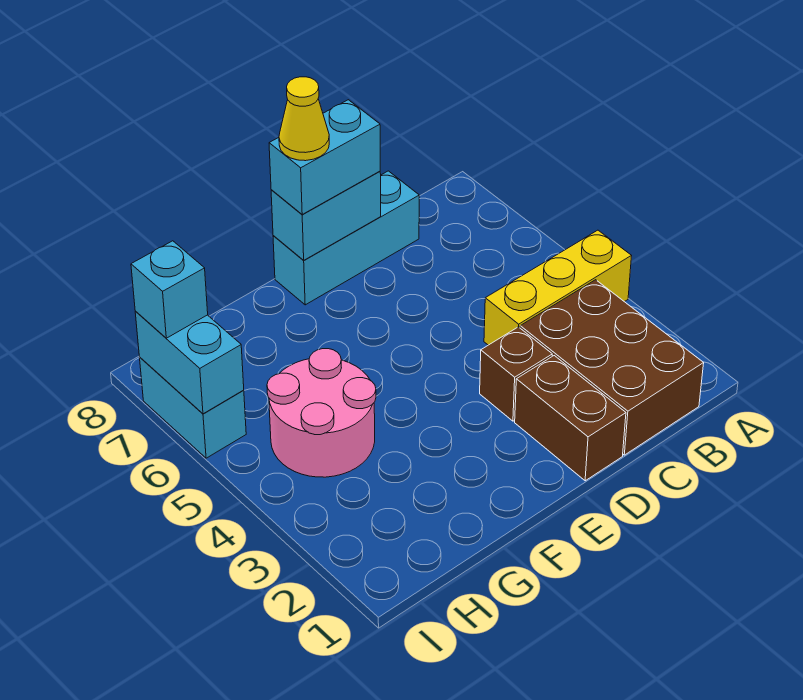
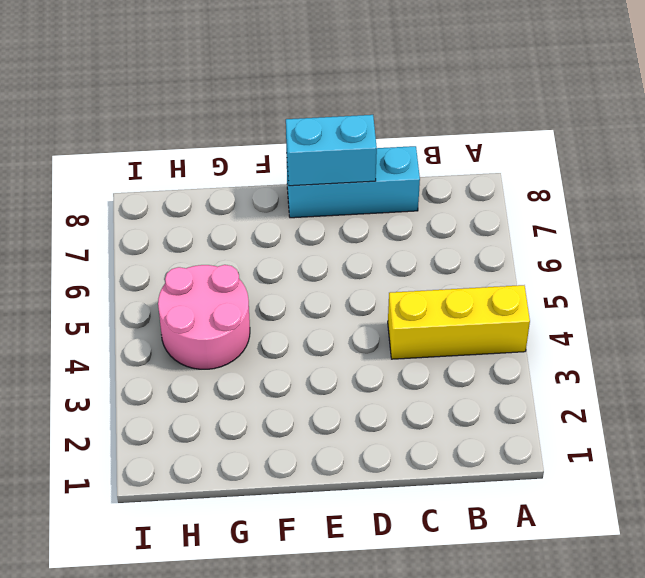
none -> brown brick B1:C3 level 1
none -> brown brick D1:D2 level 1
none -> brown brick D3 level 1

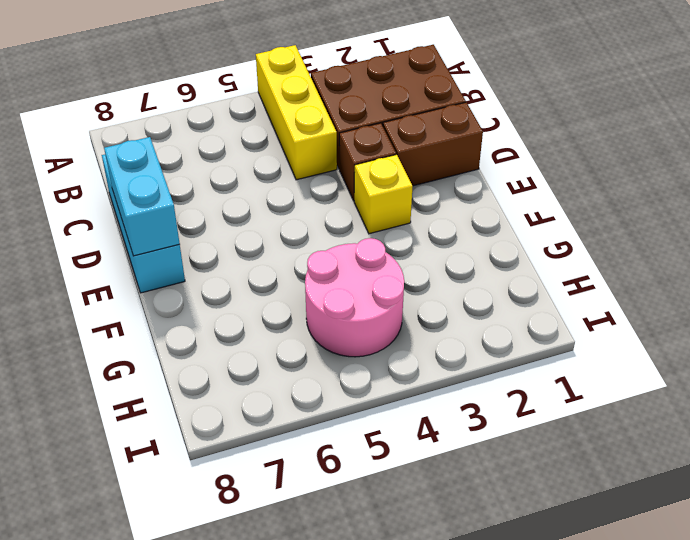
yellow brick E3 level 1 -> none
none -> cyan brick I6:I7 level 1
none -> cyan brick I6:I7 level 2
none -> cyan brick D8:E8 level 3

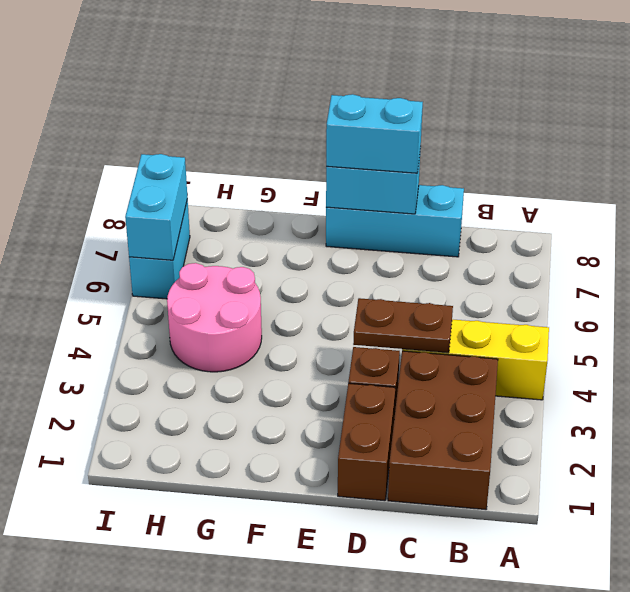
brown plate C4:D4 level 2 -> none
none -> cyan brick I7 level 3
none -> yellow cone E8 level 4

